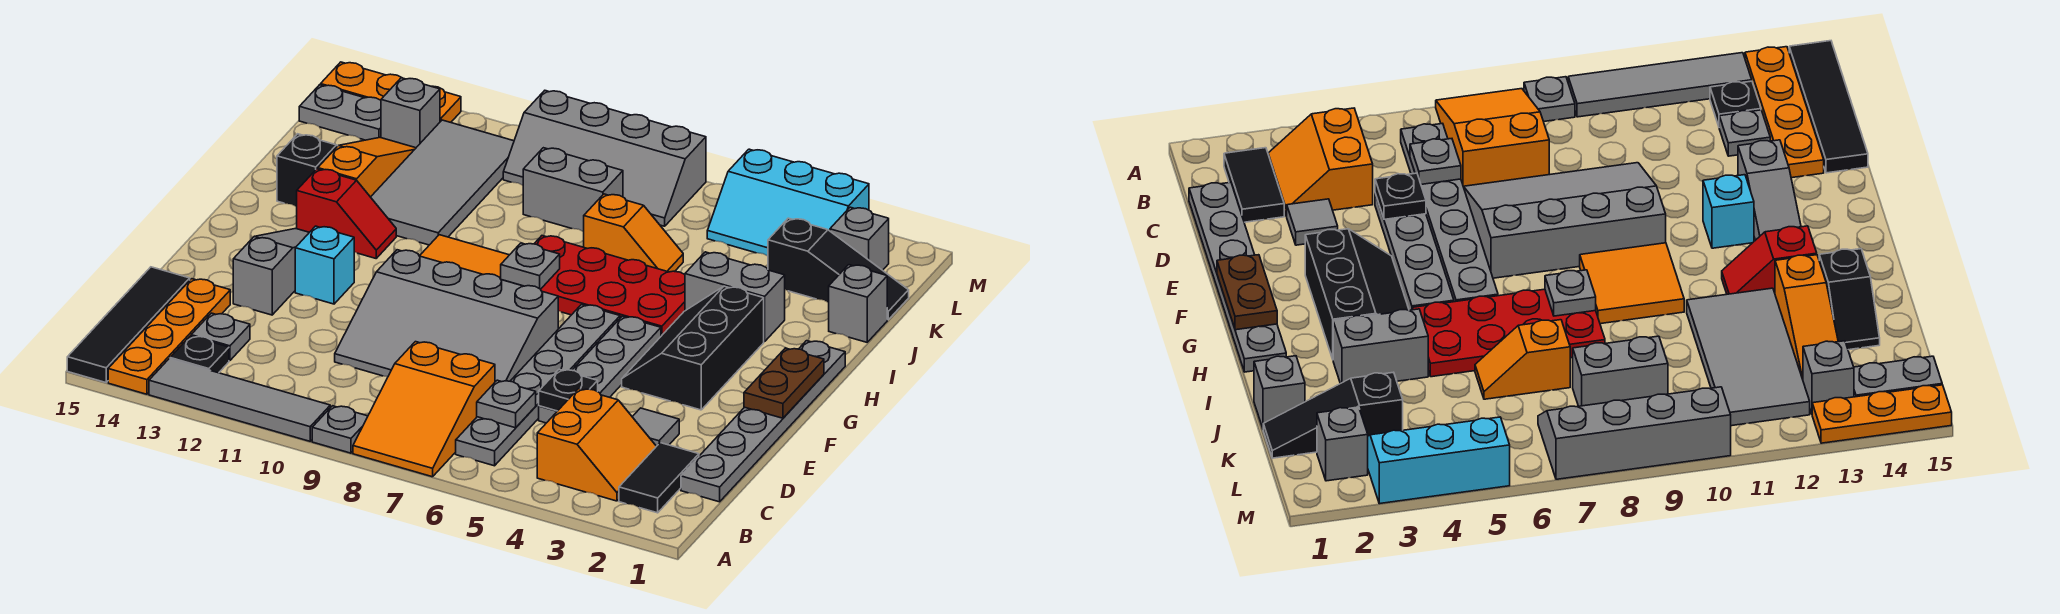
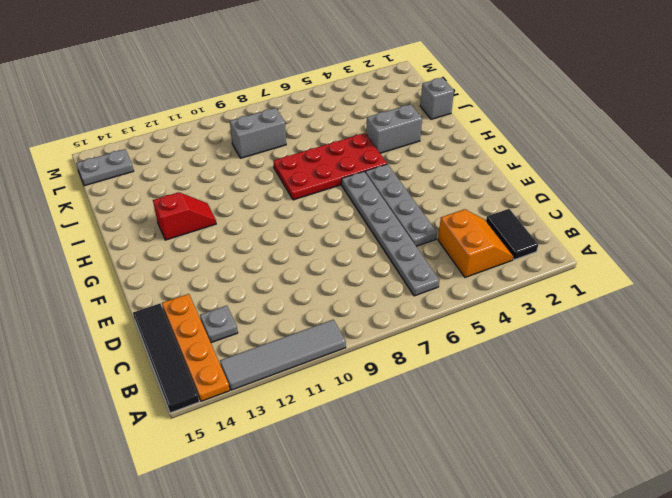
none -> orange slope A7:C8 level 1 top C
none -> grey plate A9 level 1
none -> black plate B13 level 1
none -> grey plate C1:H1 level 1

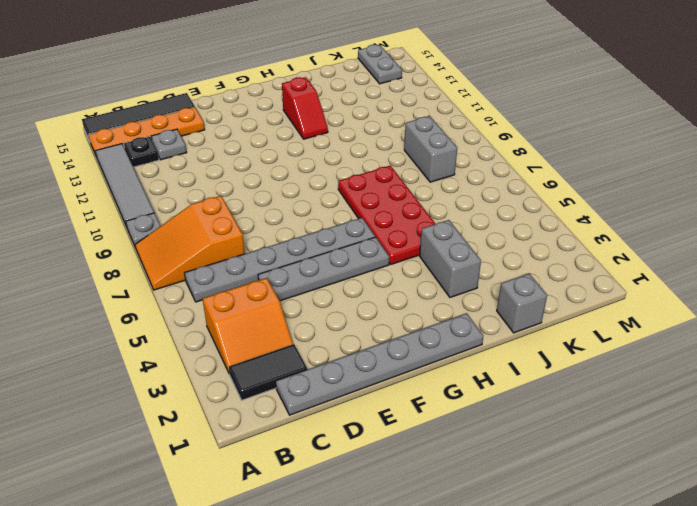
none -> grey tile D3 level 1
none -> grey slope D7:F10 level 1 top F
none -> grey slope E13:G13 level 1 top E
none -> black slope F3:H4 level 1 top 3

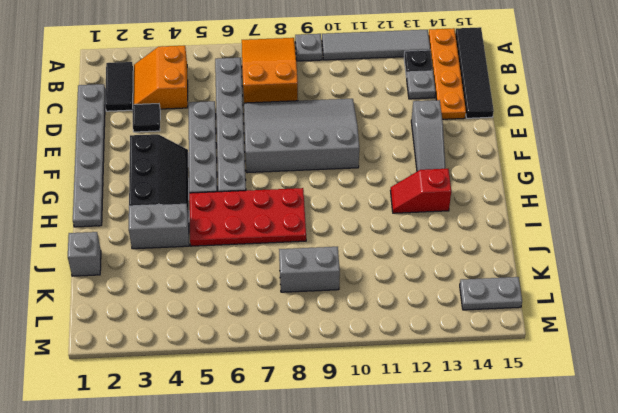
black tile D3 level 1 -> grey tile D3 level 1
none -> cyan brick F12 level 1
none -> orange tile G9:H10 level 1
none -> grey tile I11:L12 level 1
none -> orange slope I13:K13 level 1 top I

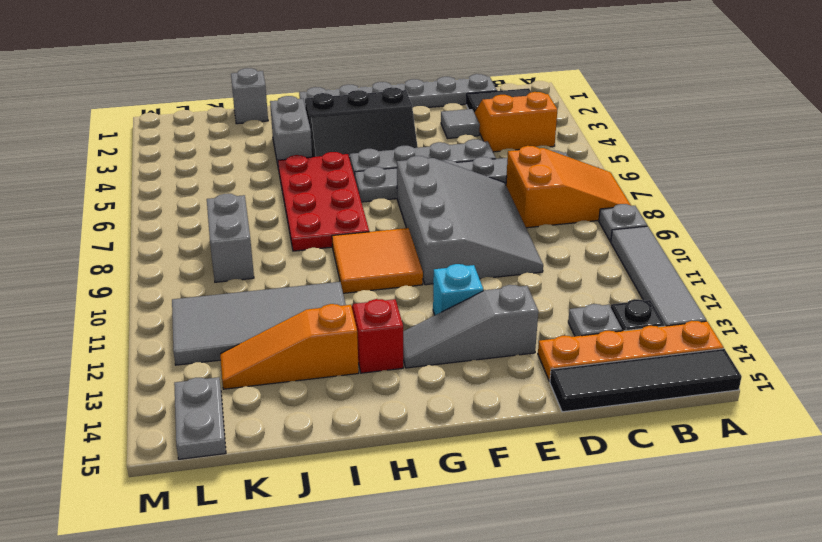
none -> black slope I14:J14 level 1 top I
none -> orange slope J6:J7 level 1 top 7
none -> black slope K1:K3 level 1 top 3
none -> grey brick L2 level 1

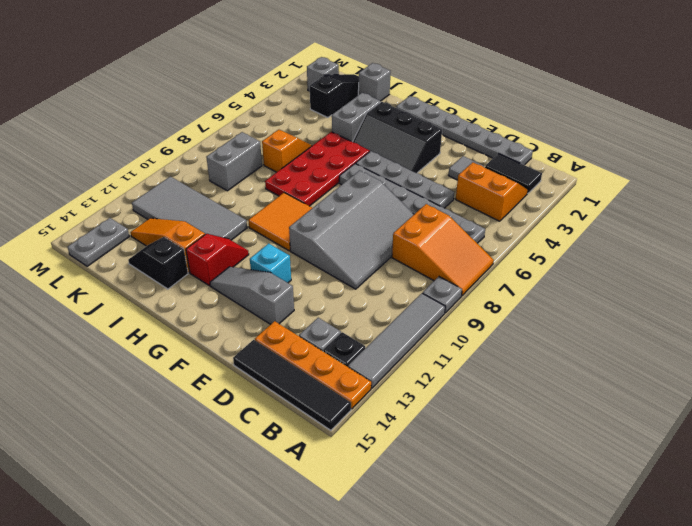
none -> cyan slope L3:M5 level 1 top M
none -> grey slope L7:M10 level 1 top M
none -> grey brick L13 level 1
none -> orange plate M13:M15 level 1

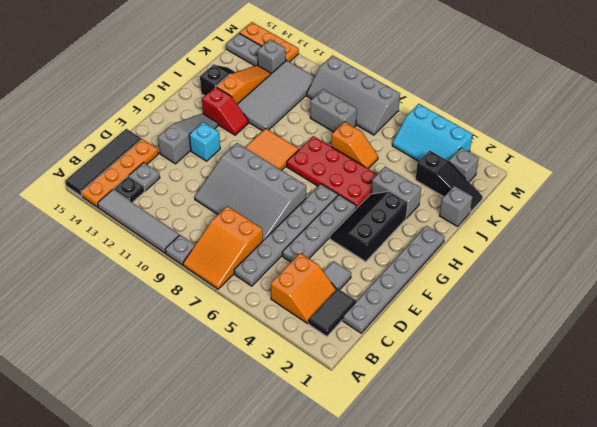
none -> grey plate C6 level 2
none -> black plate D5 level 2
none -> brown plate F1:G1 level 2
none -> grey plate H8 level 2

